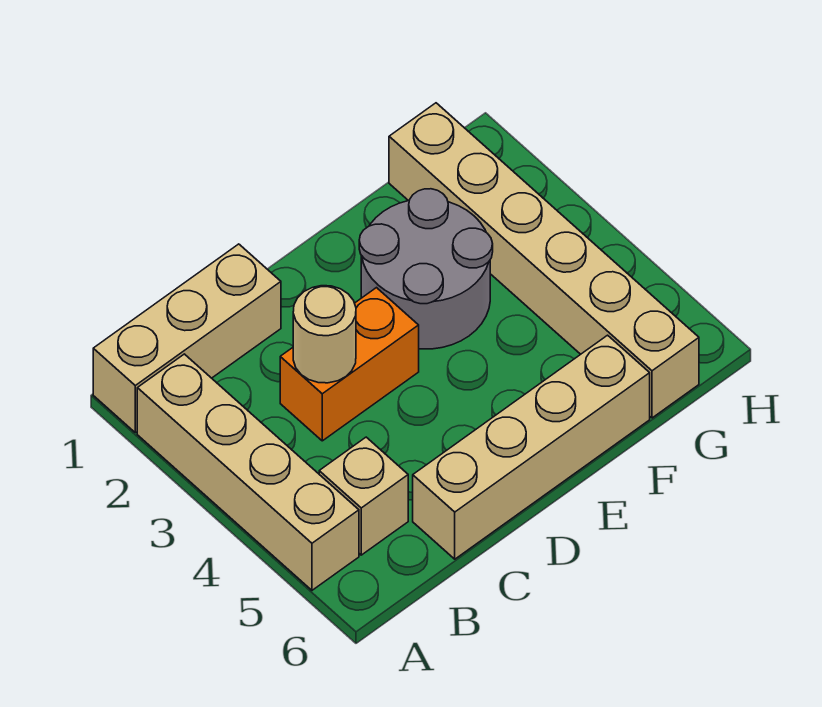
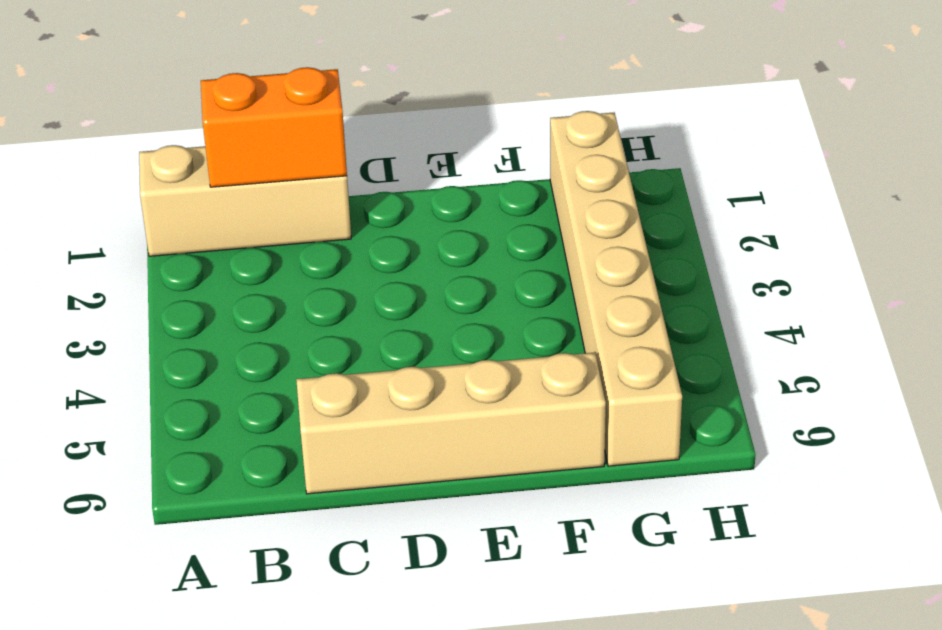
orange brick B1:C1 level 2 -> orange brick C3:D3 level 1
none -> tan brick A2:A5 level 1
none -> tan brick B5 level 1

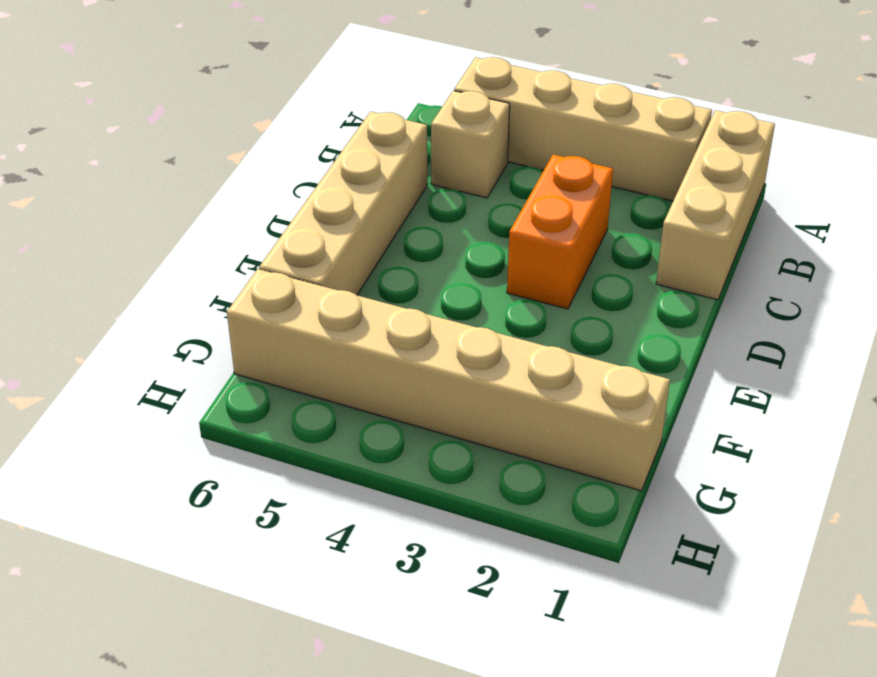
none -> grey round brick E2:F3 level 1
none -> tan round brick C3 level 2

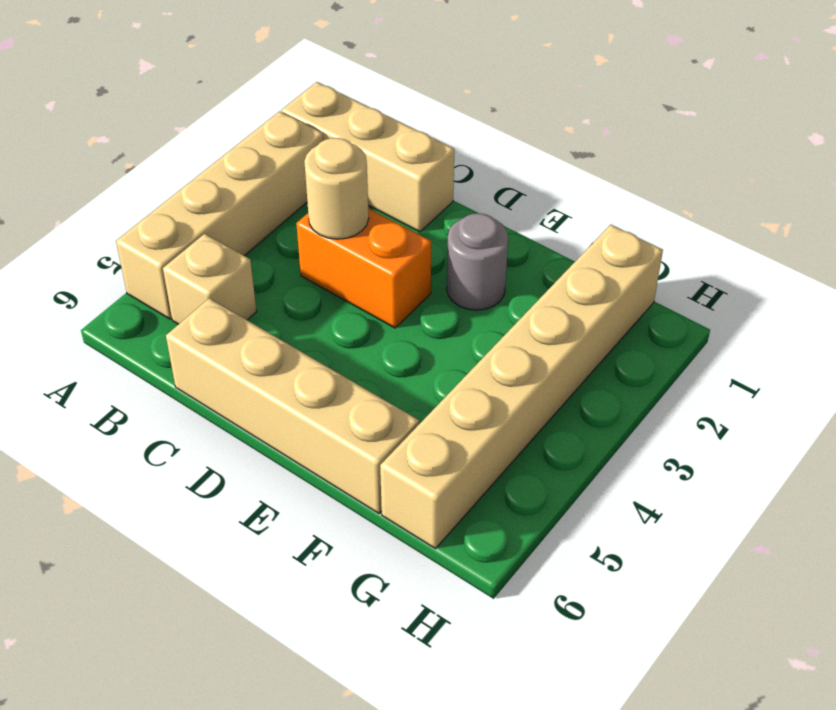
grey round brick E2 level 1 -> grey round brick E2:F3 level 1

